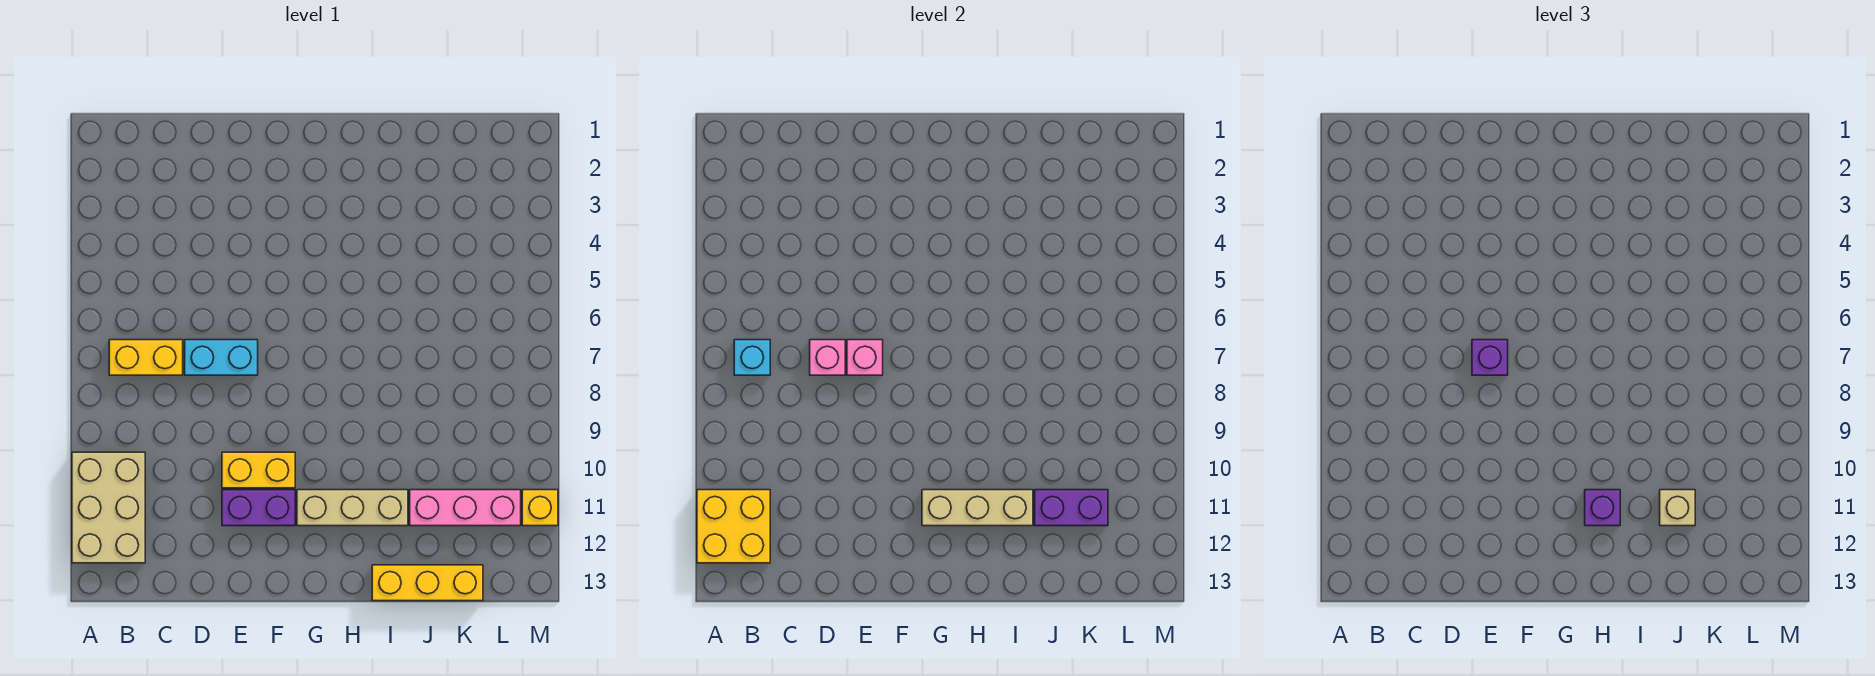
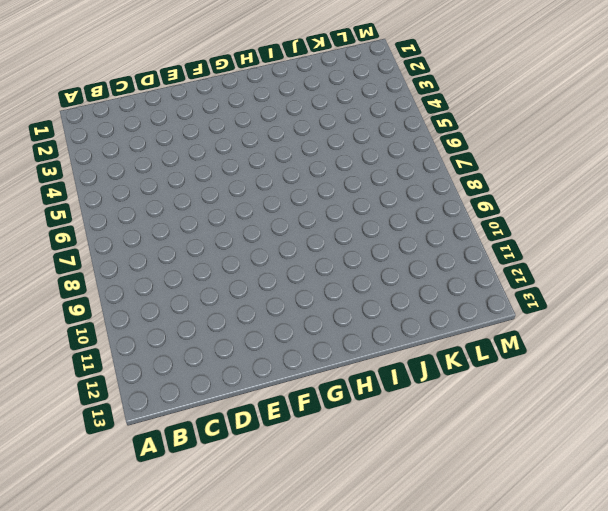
none -> tan brick A10:B12 level 1
none -> yellow brick B7:C7 level 1
none -> cyan brick D7:E7 level 1

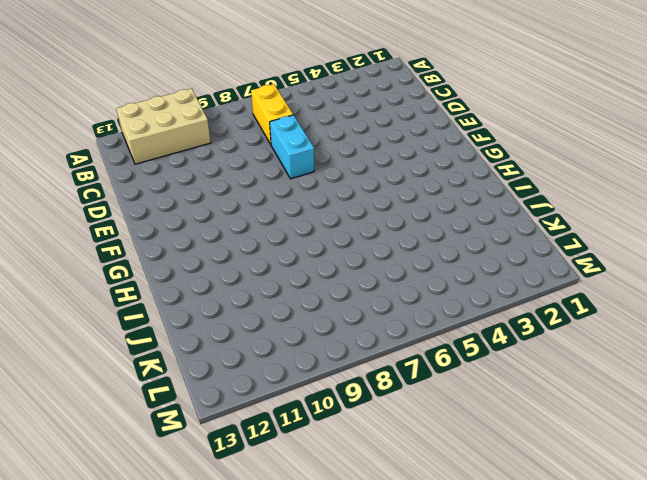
none -> yellow brick E10:F10 level 1
none -> purple brick E11:F11 level 1
none -> tan brick G11:I11 level 1

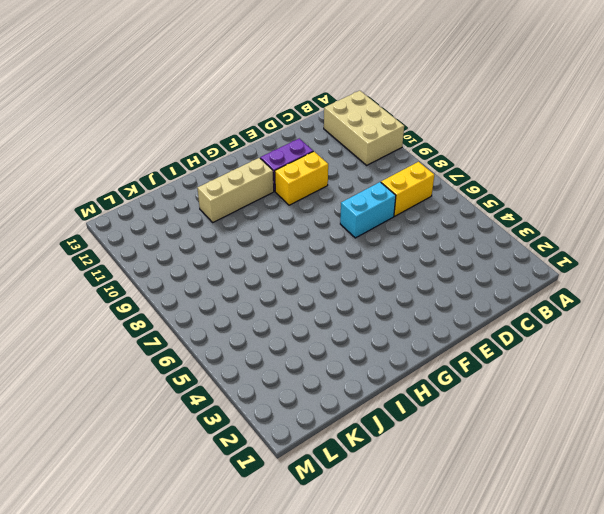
none -> yellow brick I13:K13 level 1
none -> pink brick J11:L11 level 1
none -> yellow brick M11 level 1

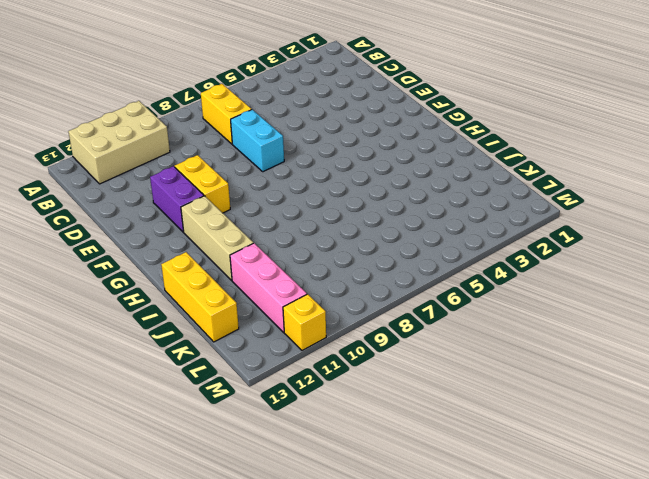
none -> yellow brick A11:B12 level 2
none -> cyan brick B7 level 2
none -> pink brick D7 level 2

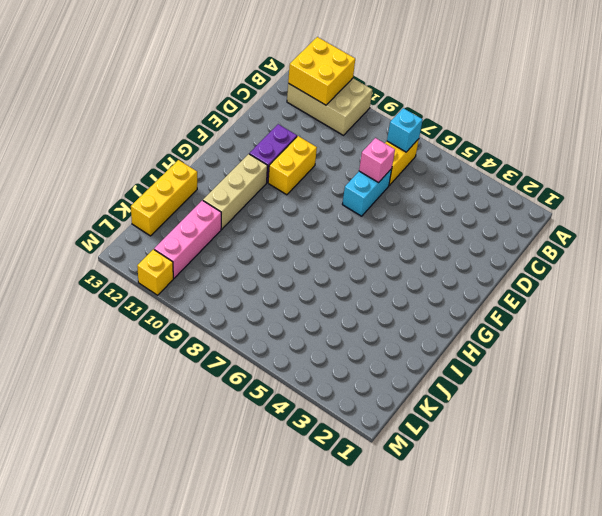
none -> pink brick E7 level 2
none -> tan brick G11:I11 level 2
none -> purple brick J11:K11 level 2

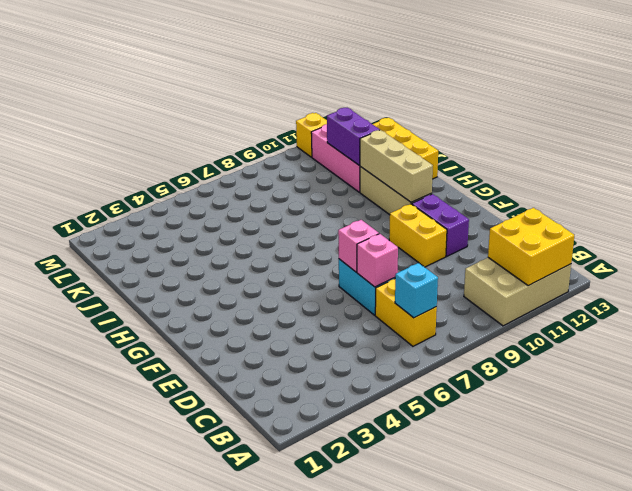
none -> purple brick E7 level 3
none -> purple brick H11 level 3
none -> tan brick J11 level 3

